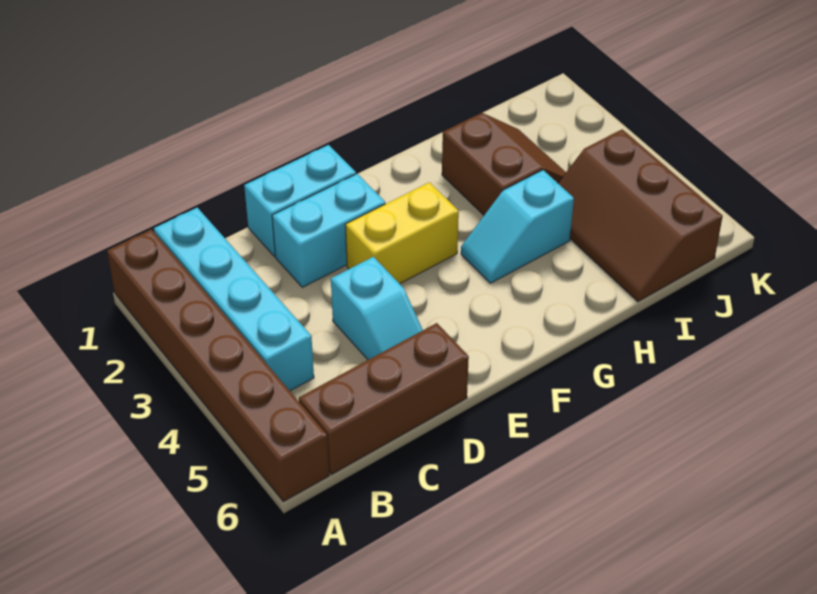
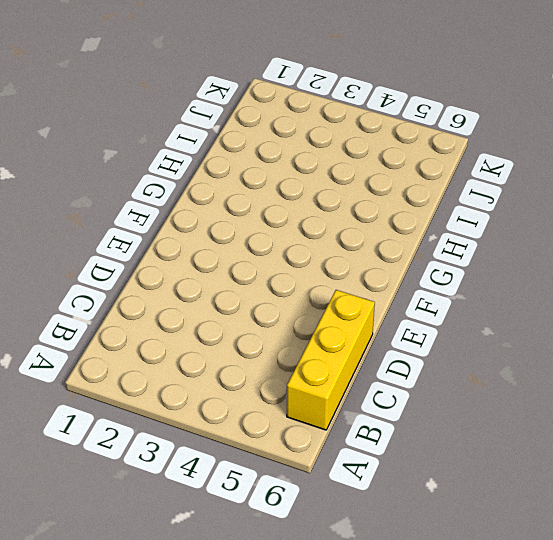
yellow brick B6:D6 level 1 -> brown brick B6:D6 level 1
none -> brown brick A1:A6 level 1
none -> cyan brick B1:B4 level 1

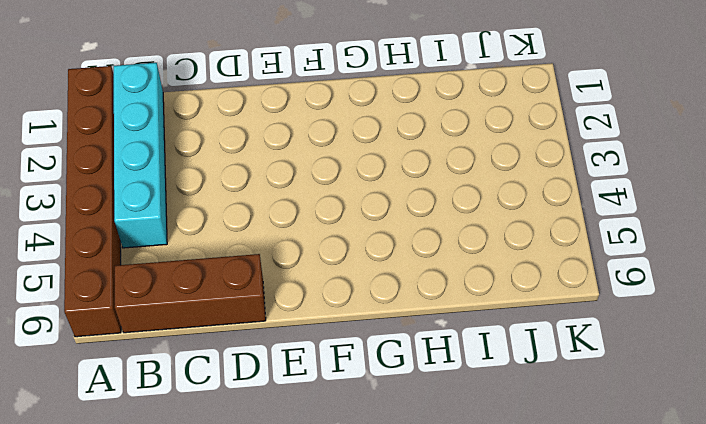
none -> cyan brick D1:E1 level 1
none -> cyan brick D2:E2 level 1

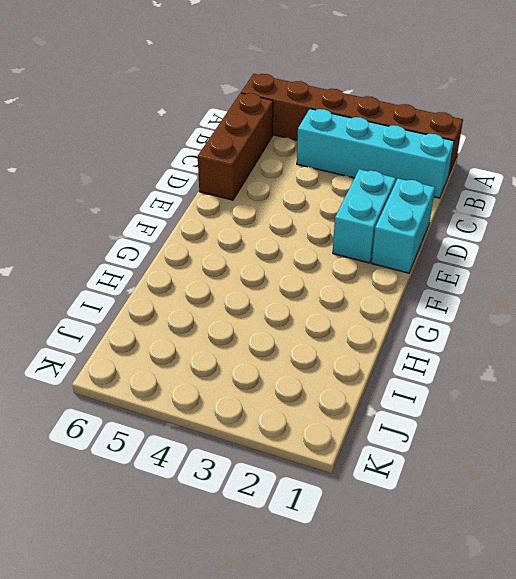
none -> cyan slope D4:D5 level 1 top 4
none -> yellow brick E3:F3 level 1

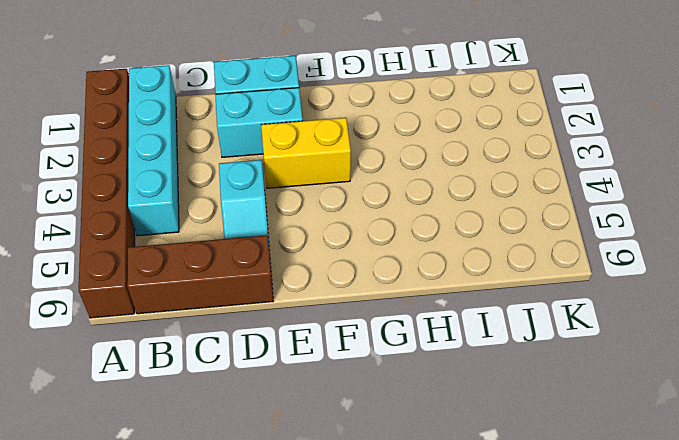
none -> cyan slope G4:H4 level 1 top H
none -> brown slope H2:I3 level 1 top H

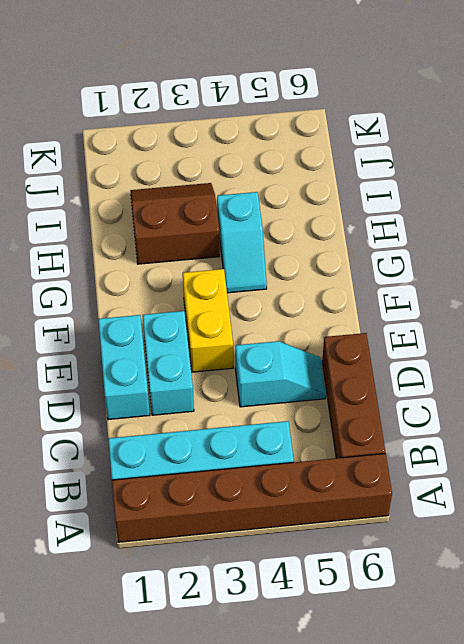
none -> brown slope I4:J6 level 1 top J

